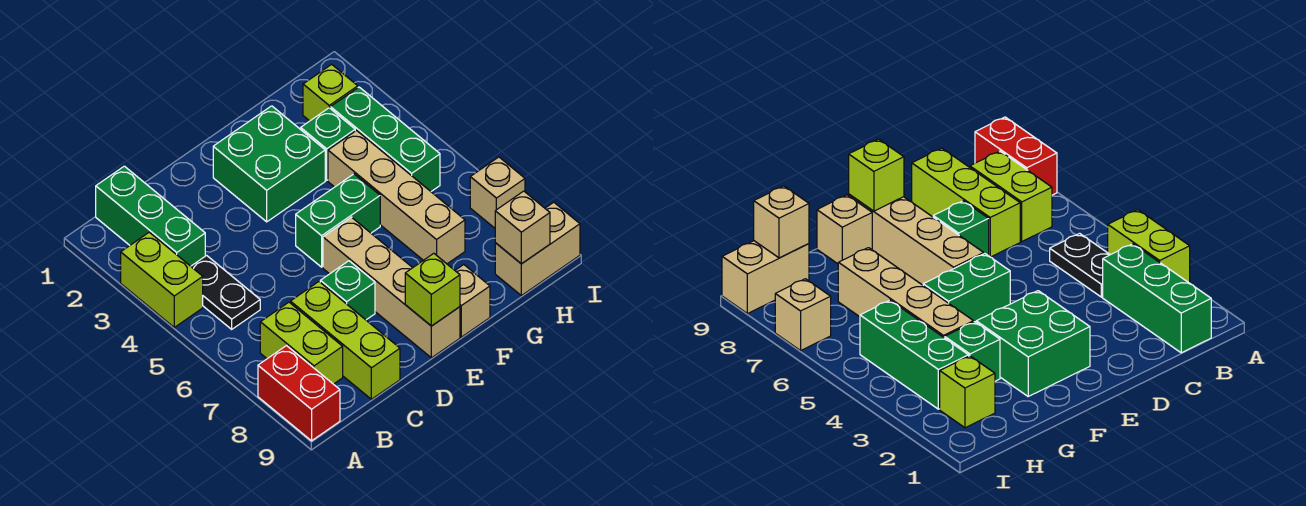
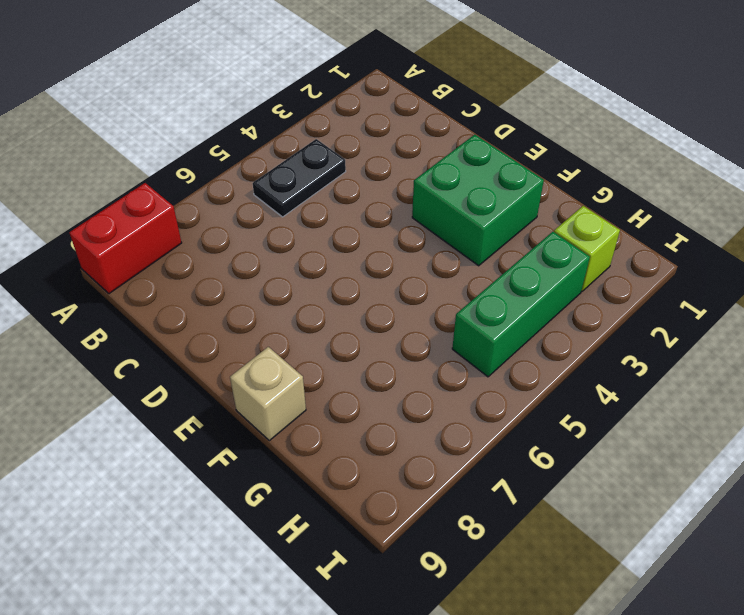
none -> lime brick A3:A4 level 1
none -> green brick B1:B3 level 1
none -> lime brick B7:B8 level 1

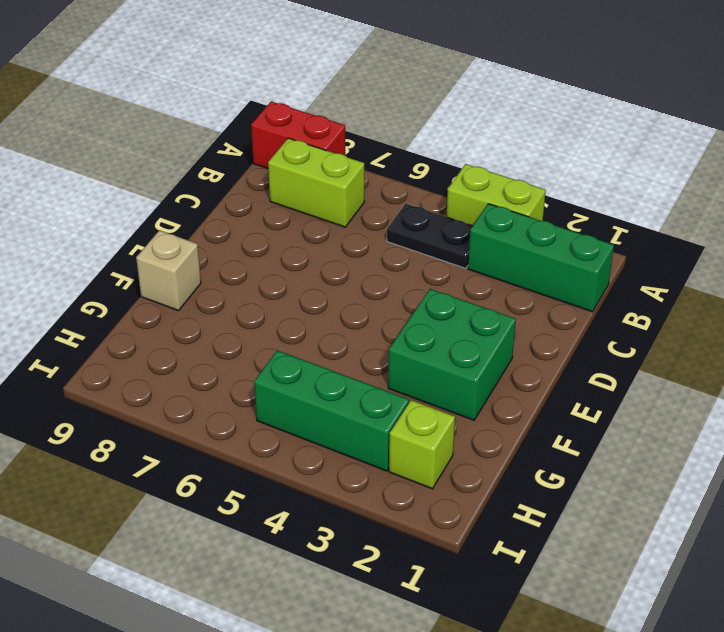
none -> lime brick C7:C9 level 1
none -> green brick D7 level 1
none -> green brick E5:F5 level 1

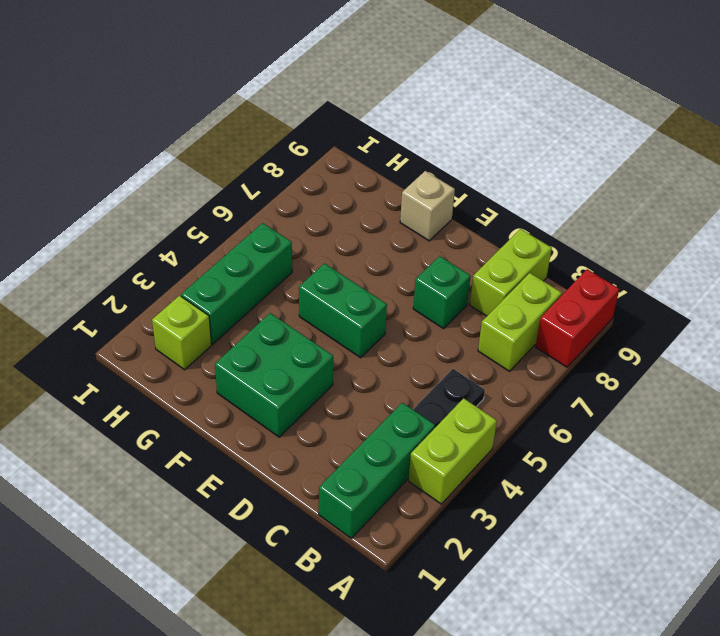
lime brick C8:C9 level 1 -> lime brick C7:C9 level 1
none -> tan brick E6:E9 level 1
none -> green brick G3 level 1
none -> tan brick G4:G7 level 1

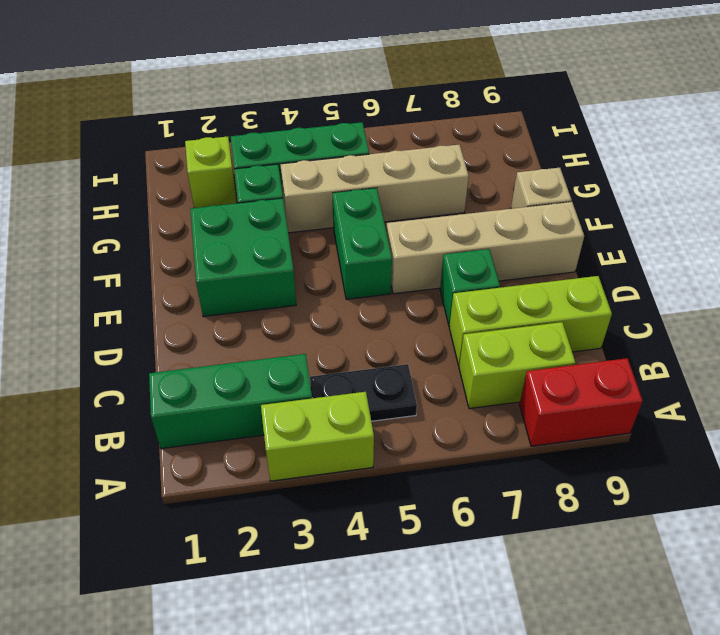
none -> tan brick H9:I9 level 1
none -> tan brick I7 level 1
none -> lime brick E9 level 2

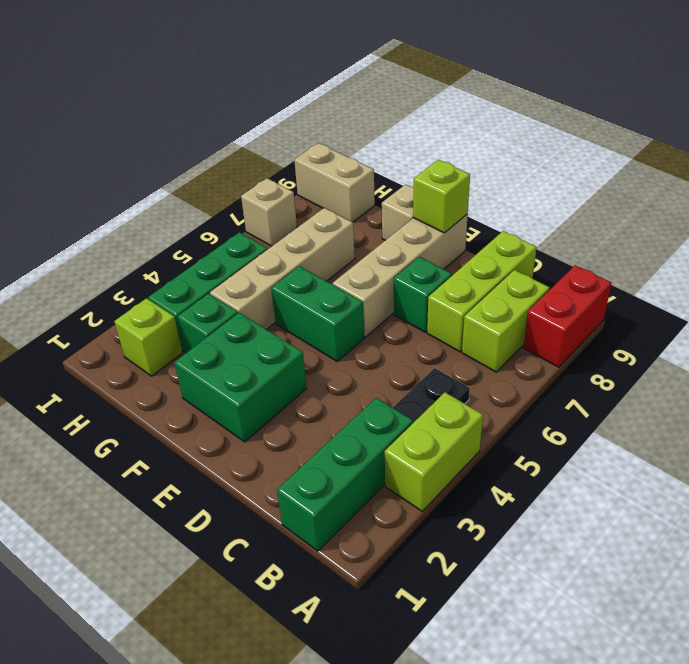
none -> tan brick H9 level 2

